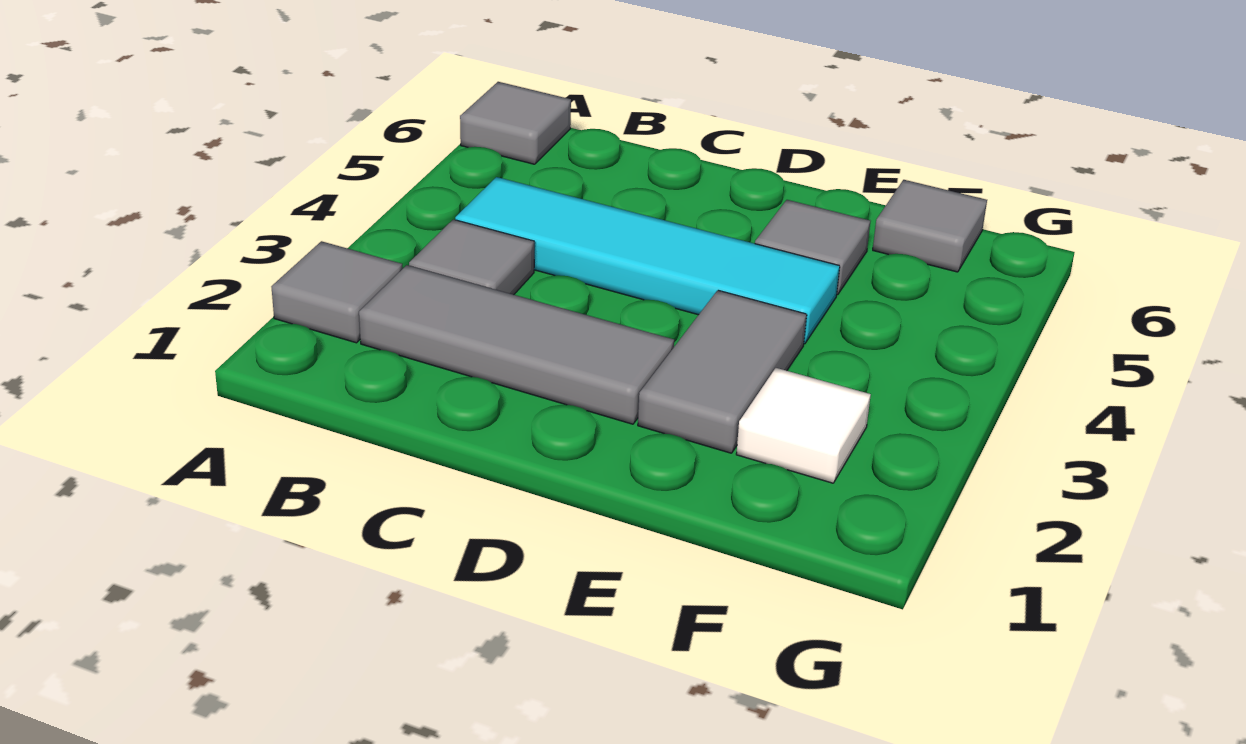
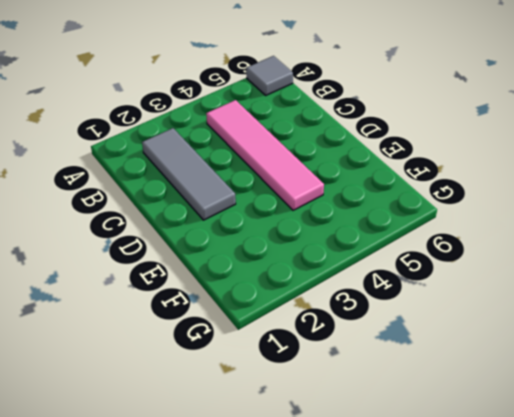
pink tile B4:E4 level 1 -> cyan tile B4:E4 level 1
none -> grey tile A2 level 1
none -> grey tile B3 level 1

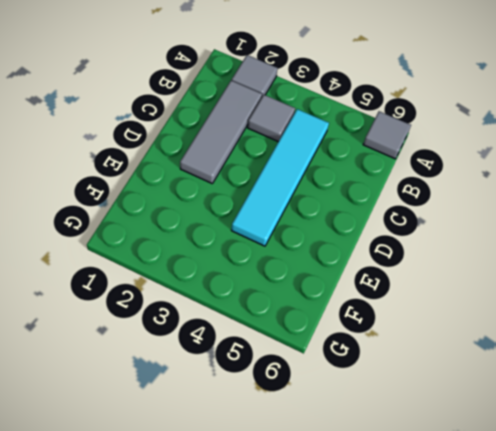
none -> grey tile E2:E3 level 1
none -> grey tile E5 level 1

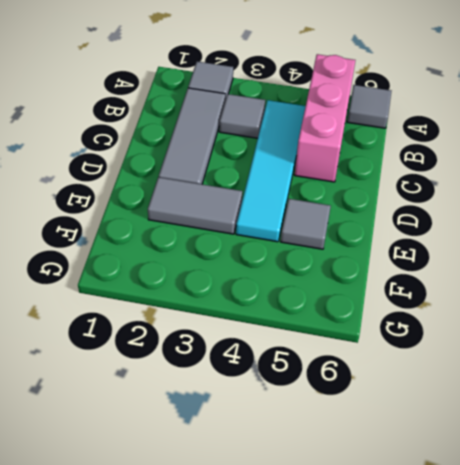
pink brick A5:C5 level 1 -> none
none -> white tile F2 level 1
none -> grey tile F6 level 1

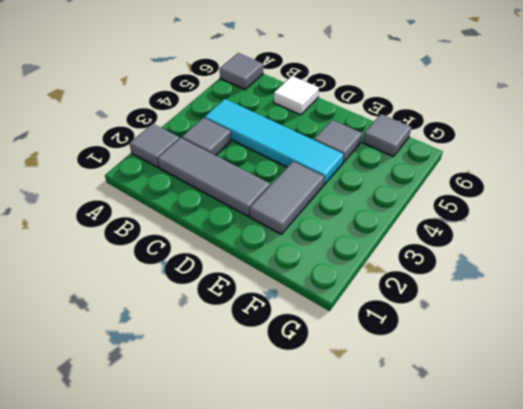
white tile C6 level 1 -> white tile F2 level 1

